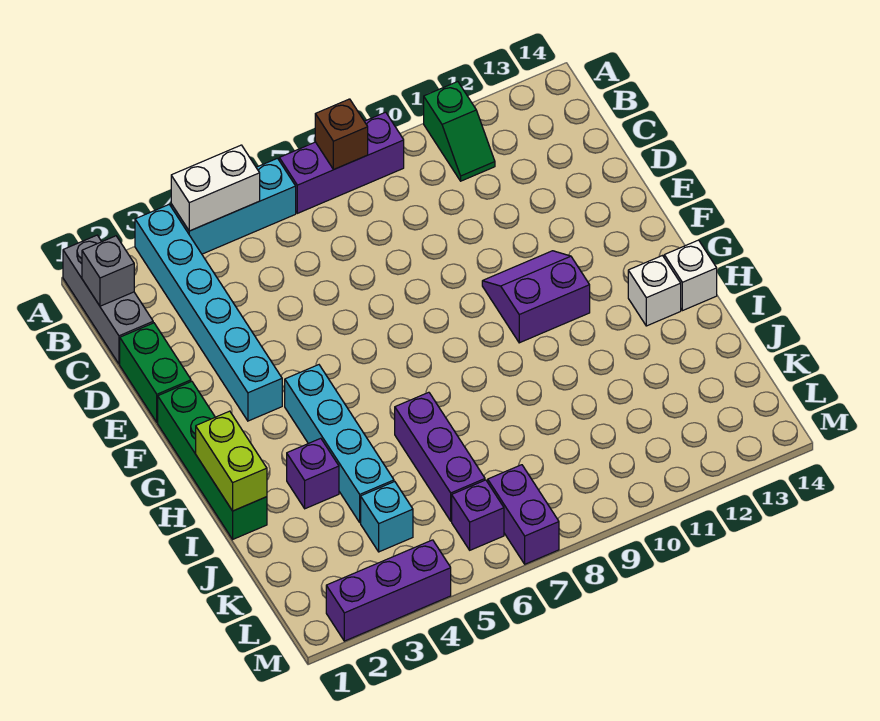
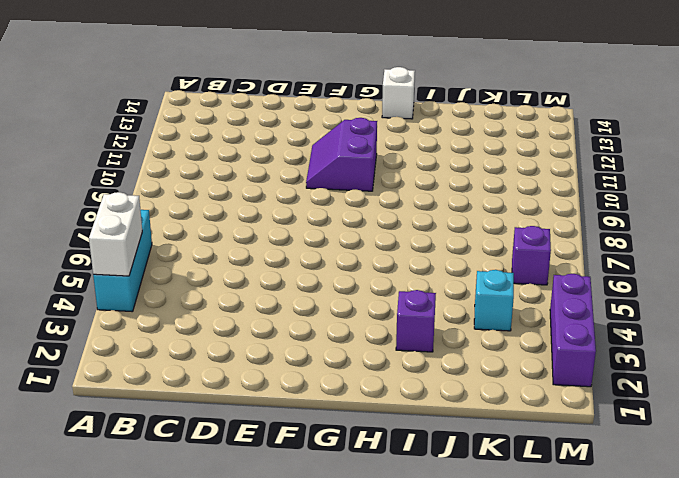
none -> grey brick A1:C1 level 1
none -> cyan brick A3:F3 level 1
none -> purple brick A7:A9 level 1

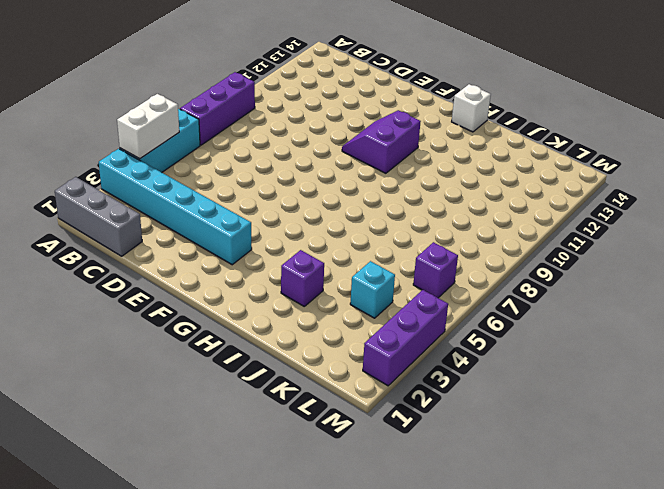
none -> green slope A11:B11 level 1 top A
none -> green brick D1:E1 level 1
none -> green brick F1:I1 level 1

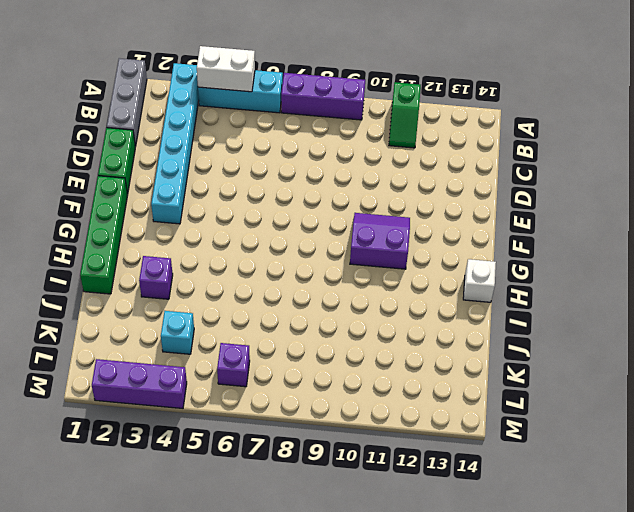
none -> cyan brick G4:J4 level 1
none -> white brick H13 level 1
none -> purple brick I6:K6 level 1

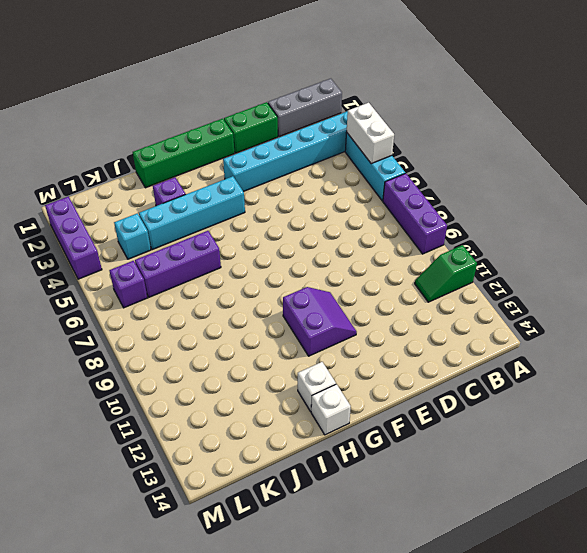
none -> purple brick L7:M7 level 1
none -> brown brick A8 level 2
none -> grey brick B1 level 2

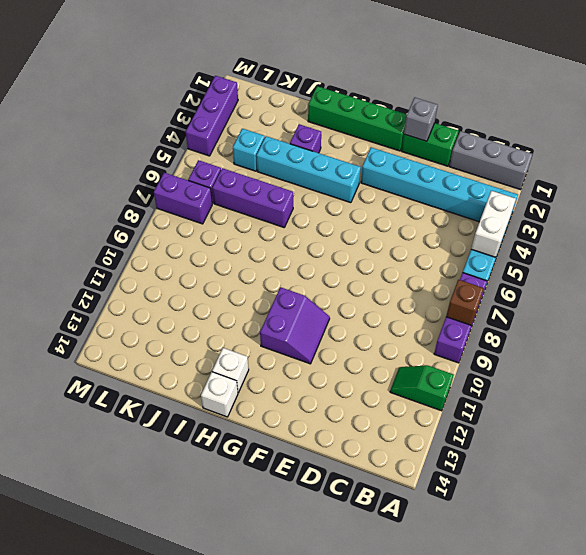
grey brick E1 level 2 -> grey brick B1 level 2
none -> lime brick H1:I1 level 2

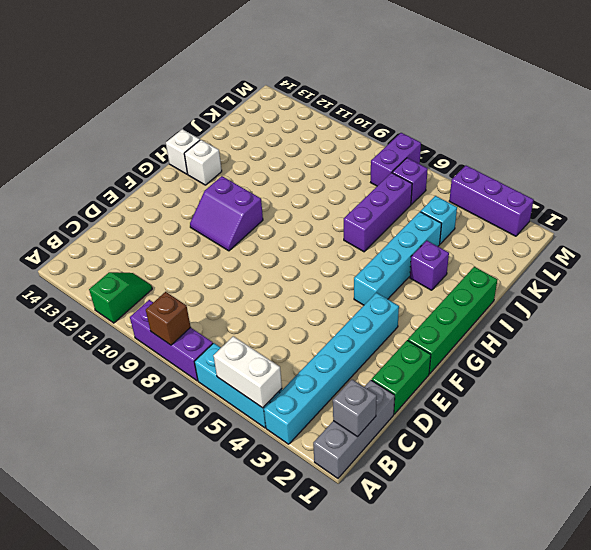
none -> lime brick H1:I1 level 2

